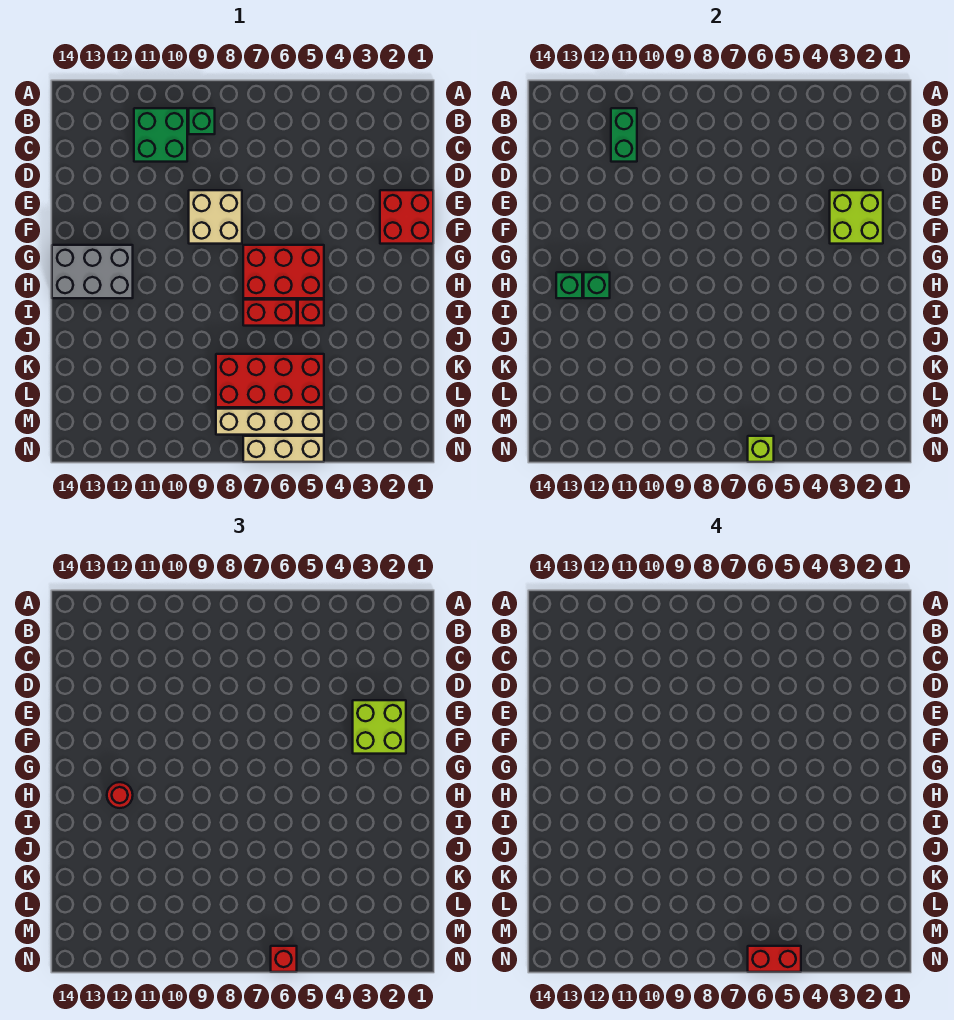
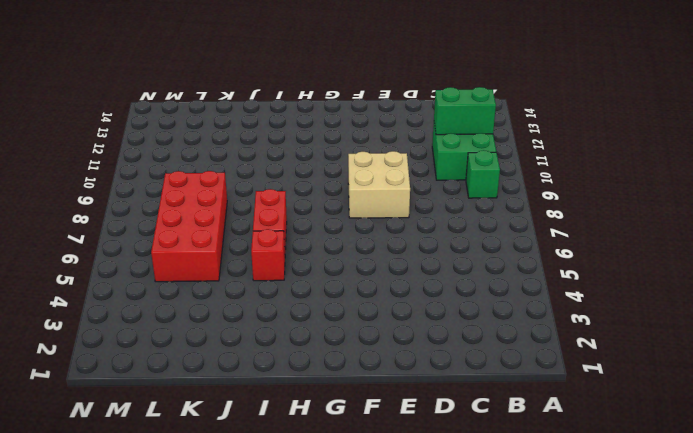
none -> red brick E1:F2 level 1
none -> red brick G5:H7 level 1
none -> grey brick G12:H14 level 1

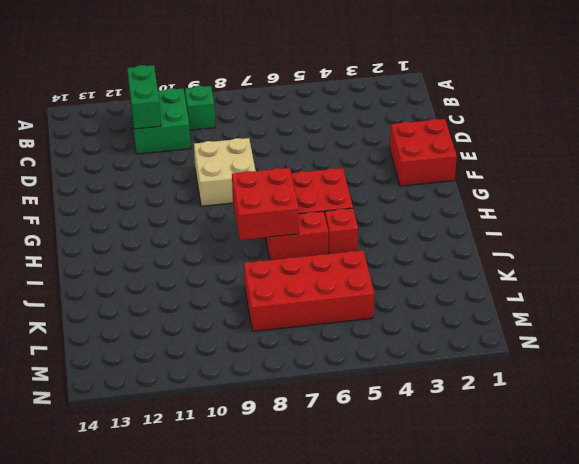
red brick H7:I8 level 2 -> none
none -> grey brick G12:H14 level 1
none -> tan brick M5:M8 level 1
none -> tan brick N5:N7 level 1

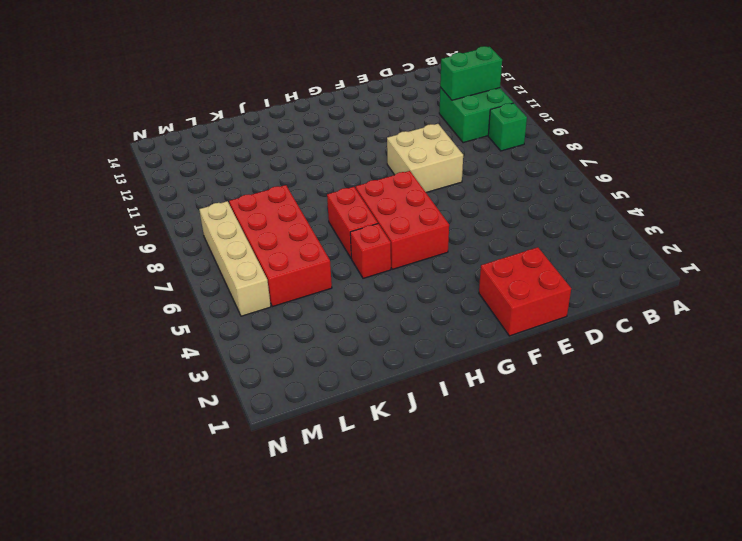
none -> grey brick G12:H14 level 1
none -> tan brick N5:N7 level 1
none -> lime brick E2:F3 level 2

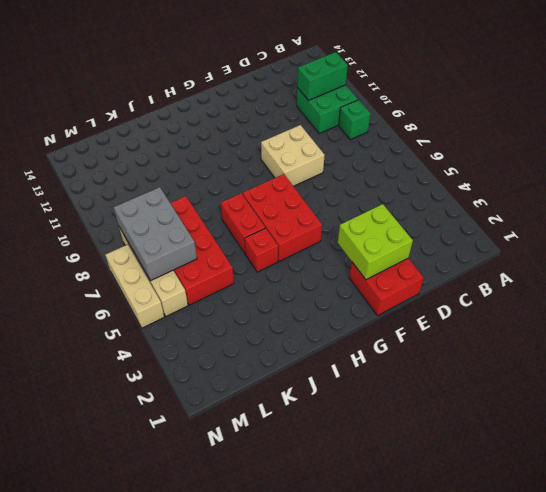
grey brick L6:M8 level 2 -> grey brick G12:H14 level 1
none -> green brick H12 level 2
none -> green brick H13 level 2
none -> lime brick N6 level 2

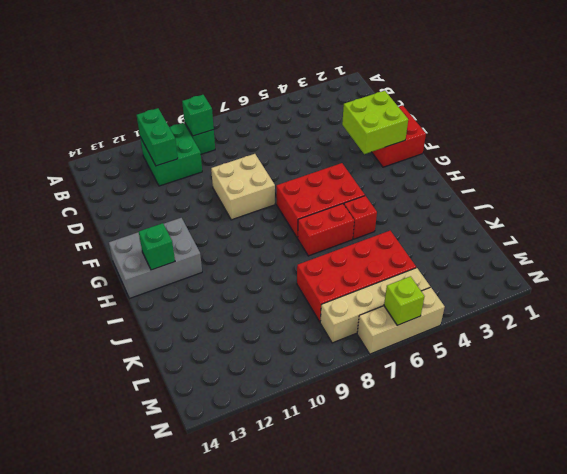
green brick B9 level 2 -> green brick H12 level 2
none -> lime brick E2:F3 level 3
none -> red round brick H12 level 3
none -> red brick N6 level 3

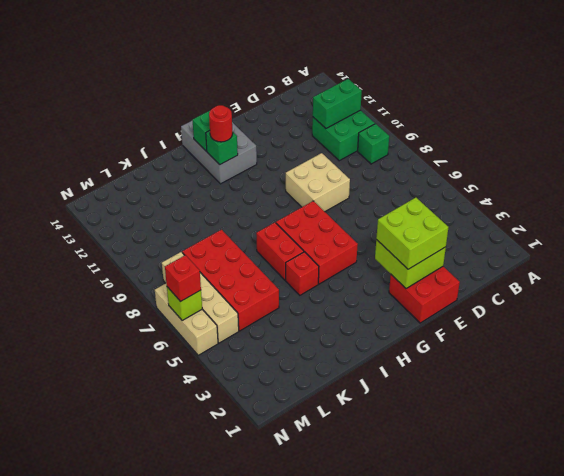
none -> red brick N5:N6 level 4

